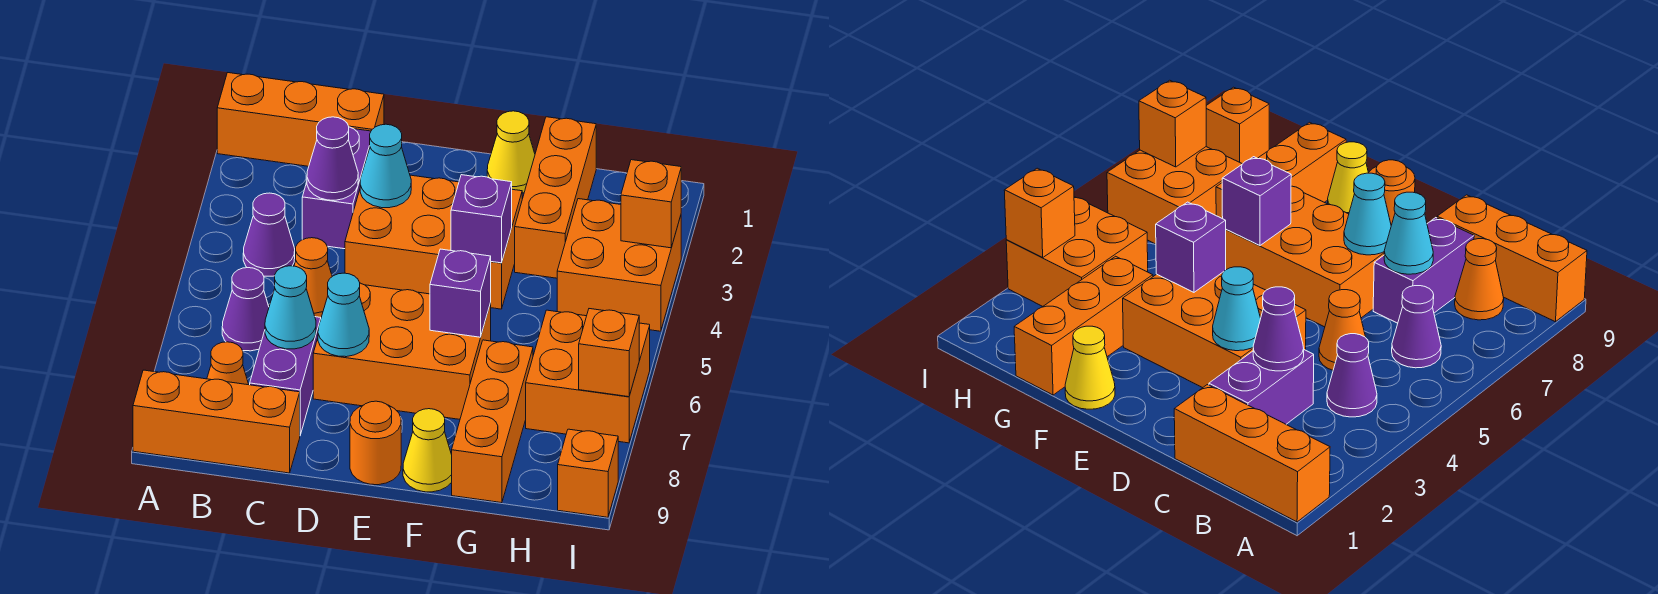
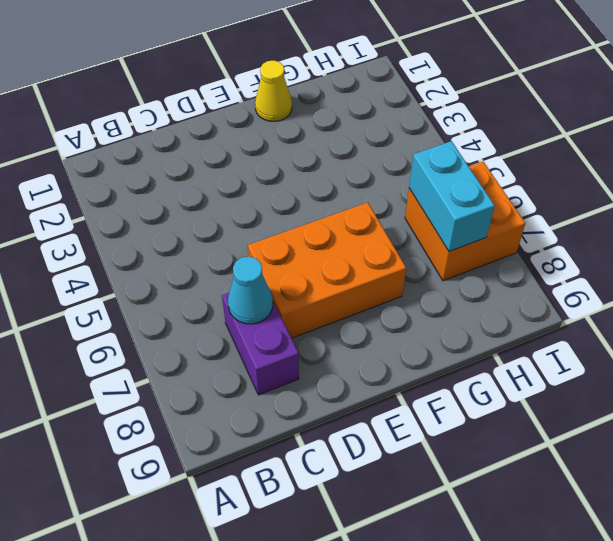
cyan brick H6:H7 level 2 -> none
none -> orange brick A1:C1 level 1
none -> orange brick A9:C9 level 1
none -> purple cone B4 level 1

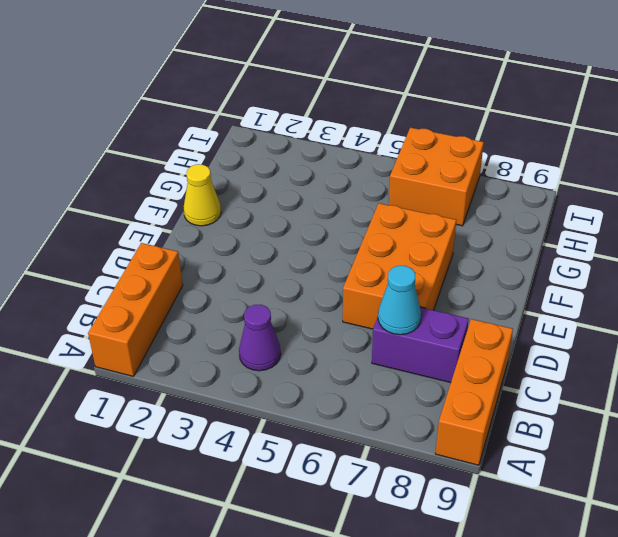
none -> purple cone B6 level 1
none -> orange cone B8 level 1
none -> purple brick C2:C3 level 1

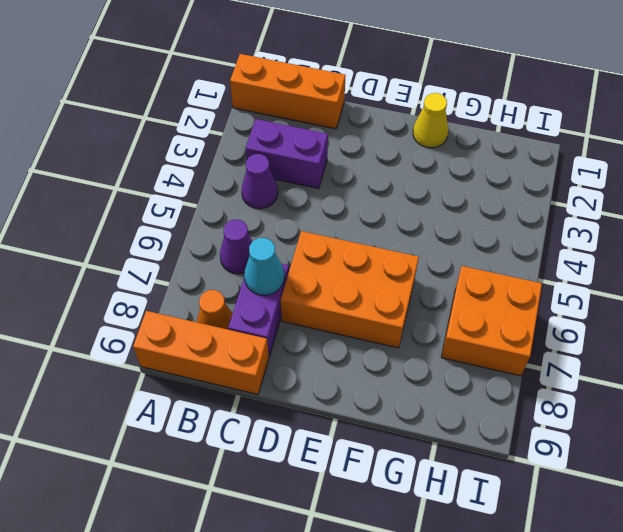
purple brick B3:C3 level 1 -> purple brick C2:C3 level 1
none -> orange cone C5 level 1
none -> orange brick D3:F4 level 1
none -> orange round brick E9 level 1

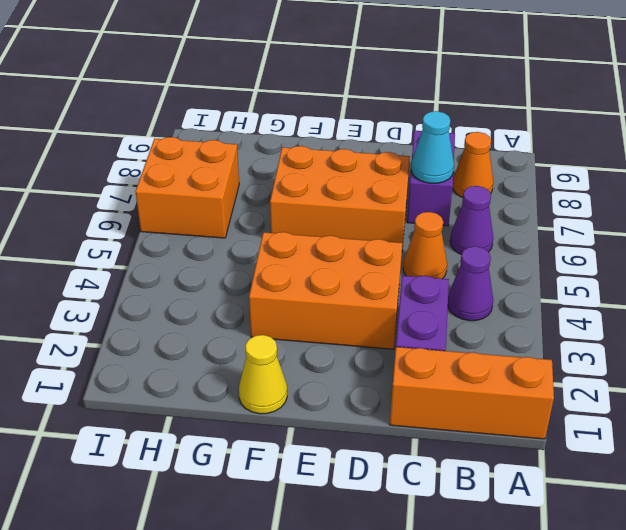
none -> orange brick A9:C9 level 1
none -> orange round brick E9 level 1
none -> yellow cone F9 level 1

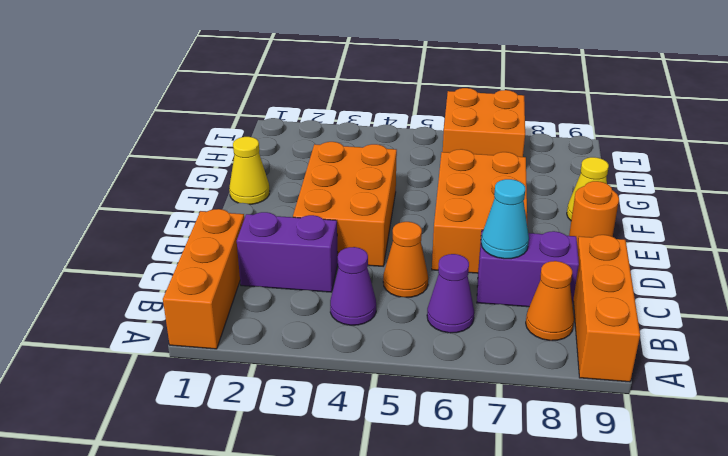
none -> orange brick G1:G3 level 1
none -> orange brick G7:G9 level 1
none -> orange brick H3:I4 level 1

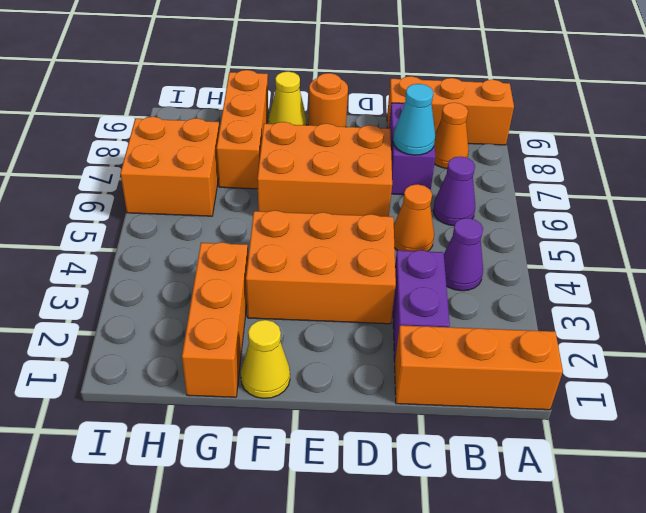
none -> orange brick H3:I4 level 1
none -> orange brick I9 level 1
none -> purple cone C3 level 2

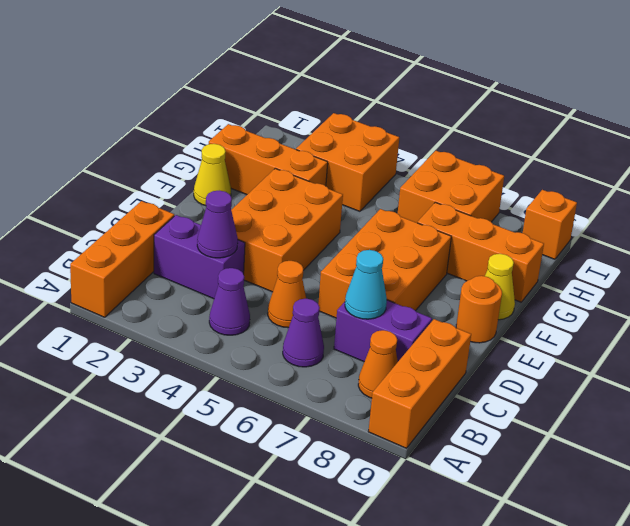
none -> cyan cone D3 level 2
none -> cyan cone D7 level 2
none -> purple brick F4 level 2

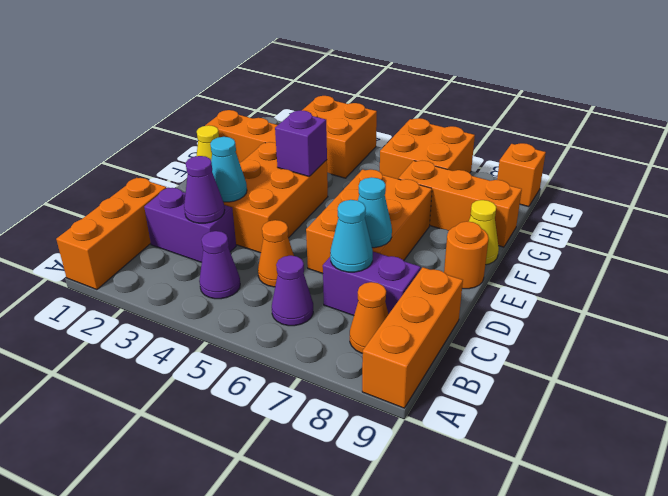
none -> purple brick F6 level 2
none -> orange brick I3 level 2
none -> orange brick I7 level 2

